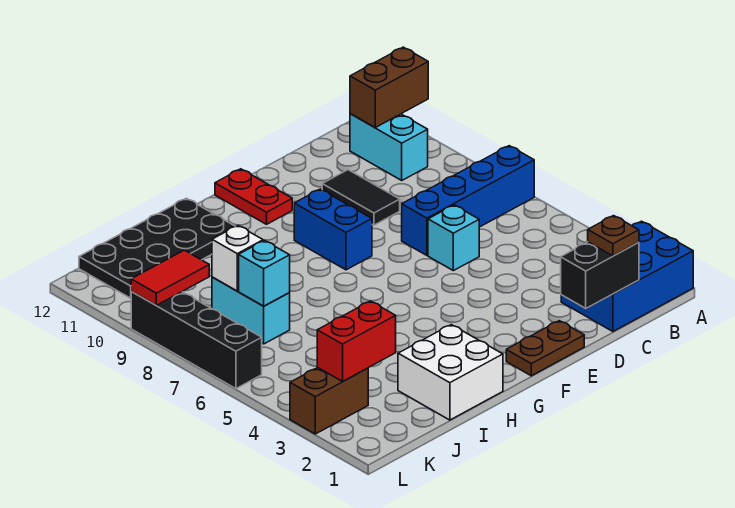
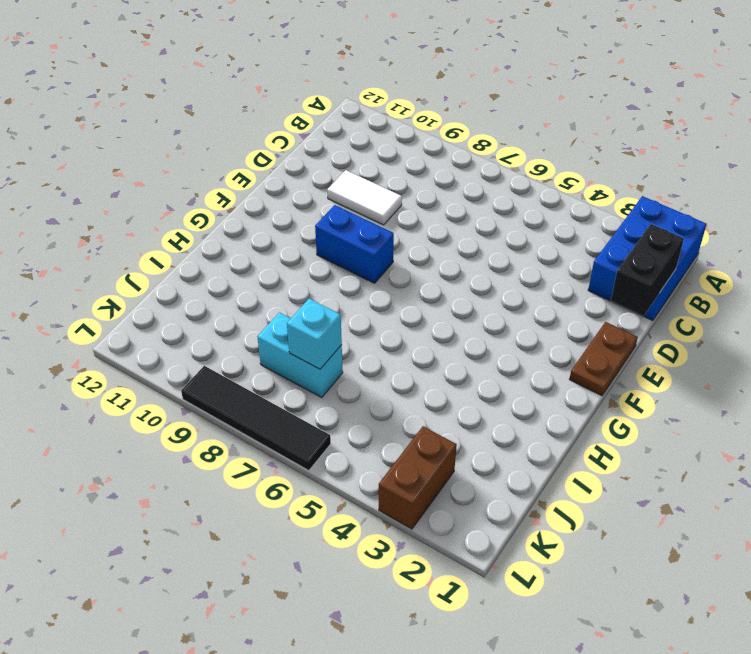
white tile D9:D10 level 1 -> black tile D9:D10 level 1
black tile L6:L9 level 1 -> black brick L6:L9 level 1
none -> blue brick A7:D7 level 1
none -> cyan brick B10:B11 level 1
none -> cyan brick D6 level 1

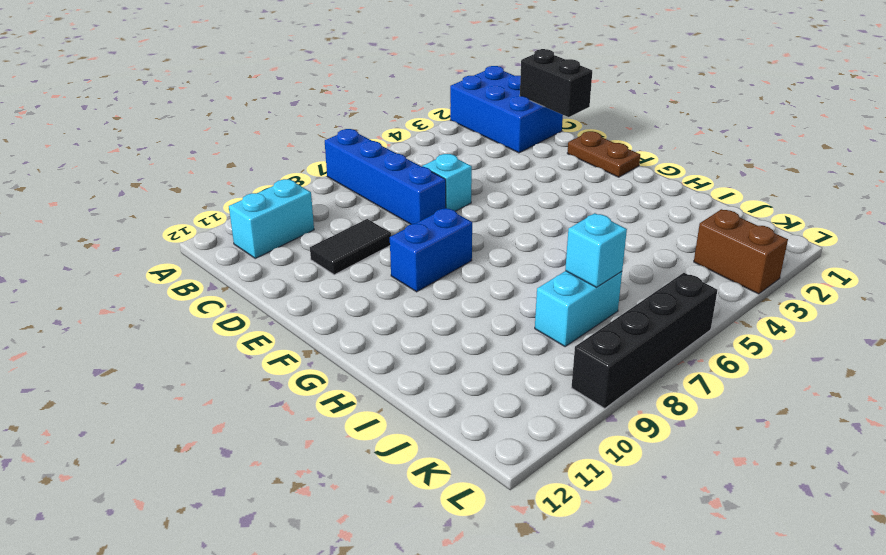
none -> red plate F11:F12 level 1
none -> white brick H1:I2 level 1
none -> black plate H11:K12 level 1

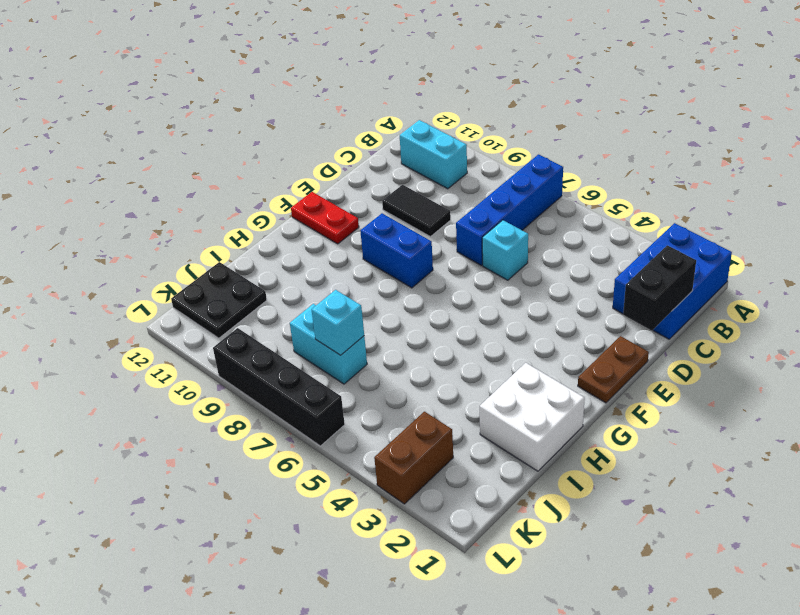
black plate J11:K12 level 1 -> black plate H11:K12 level 1
none -> brown brick A11:B11 level 2
none -> red brick J3:K3 level 2
none -> white brick J8 level 2

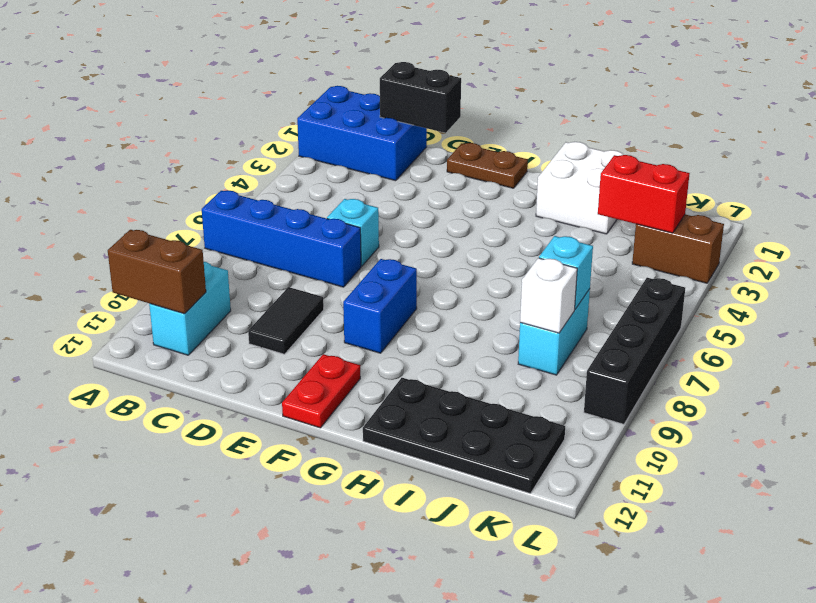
none -> red tile K9:L9 level 2
none -> brown plate C1 level 3

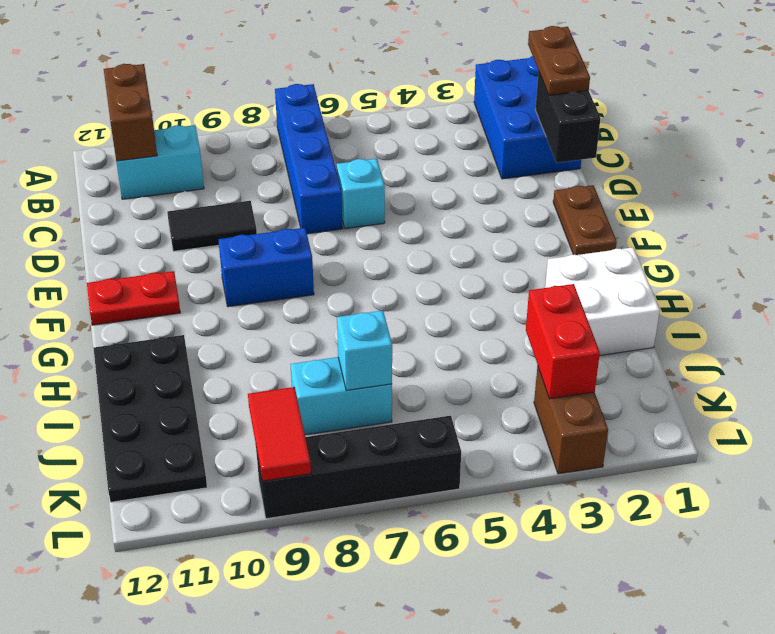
brown plate B1:C1 level 3 -> brown plate C1 level 3
none -> white brick J8 level 2

